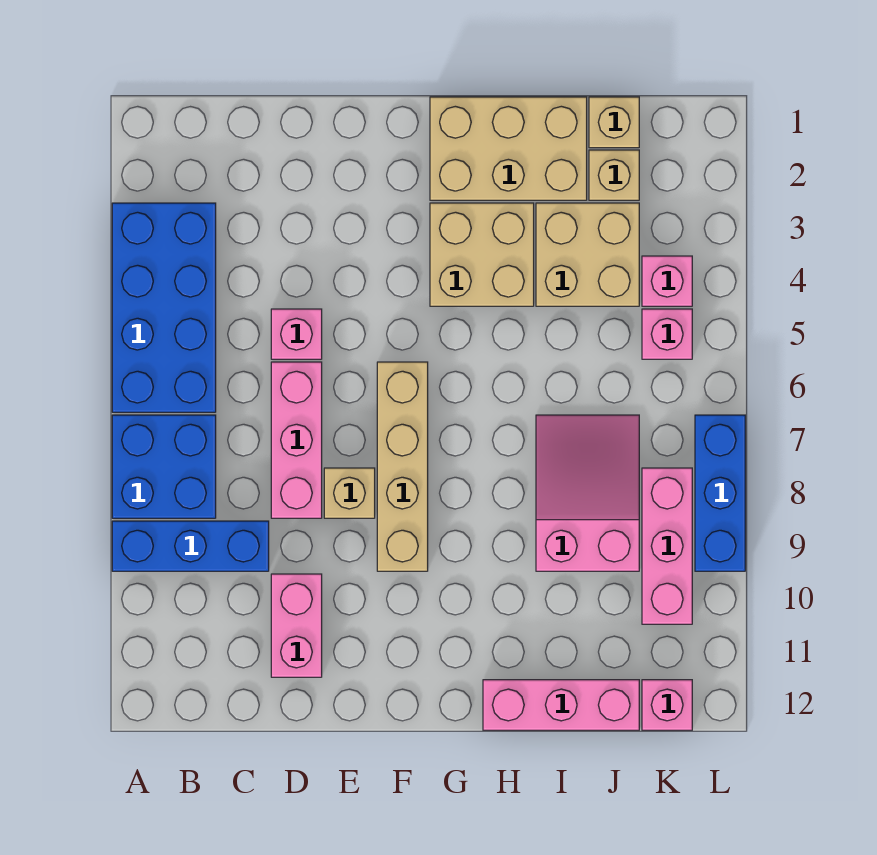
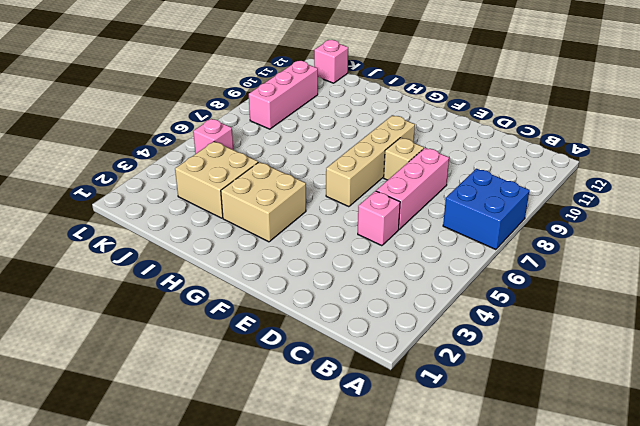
none -> blue brick A3:B6 level 1
none -> blue brick A9:C9 level 1
none -> pink brick D10:D11 level 1

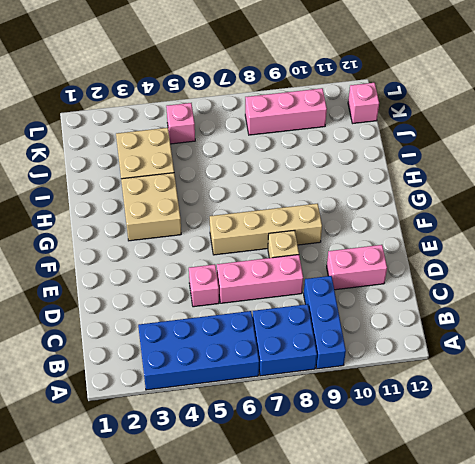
none -> tan brick G1:I2 level 1
none -> pink brick H12:J12 level 1
none -> pink slope I7:J9 level 1 top 9

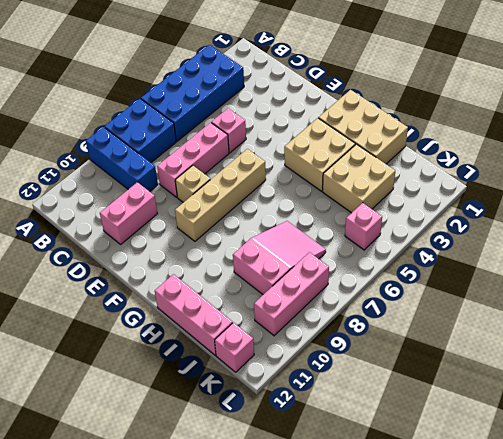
none -> tan brick J1 level 1
none -> tan brick J2 level 1
none -> pink brick K4 level 1

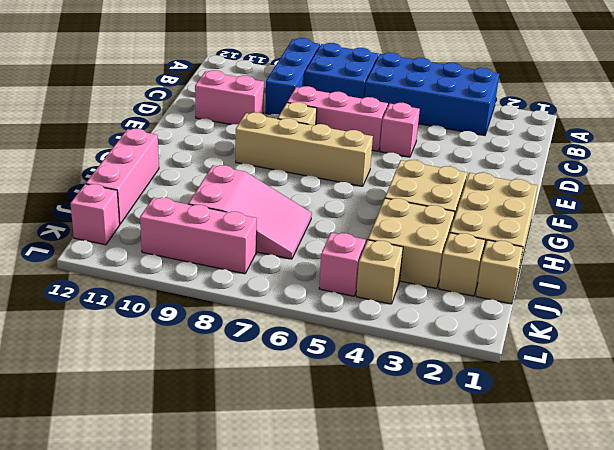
tan brick K4 level 1 -> pink brick K4 level 1
none -> blue brick L7:L9 level 1

